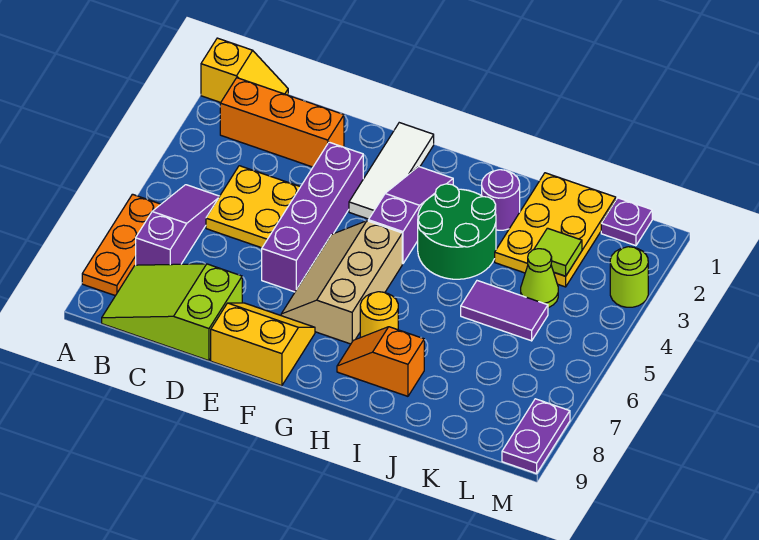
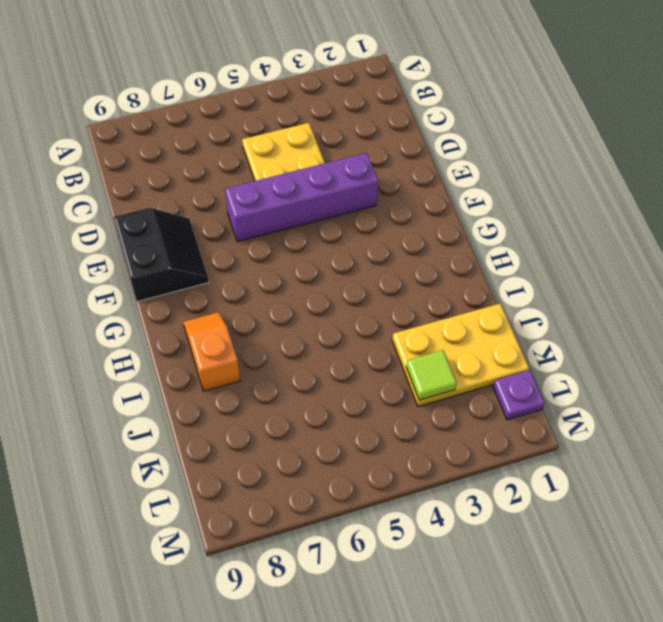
black slope E8:F9 level 1 top 9 -> yellow slope E8:F9 level 1 top 9
none -> yellow slope A1:B1 level 1 top A
none -> orange plate A6:A8 level 1
none -> orange brick B2:D2 level 1

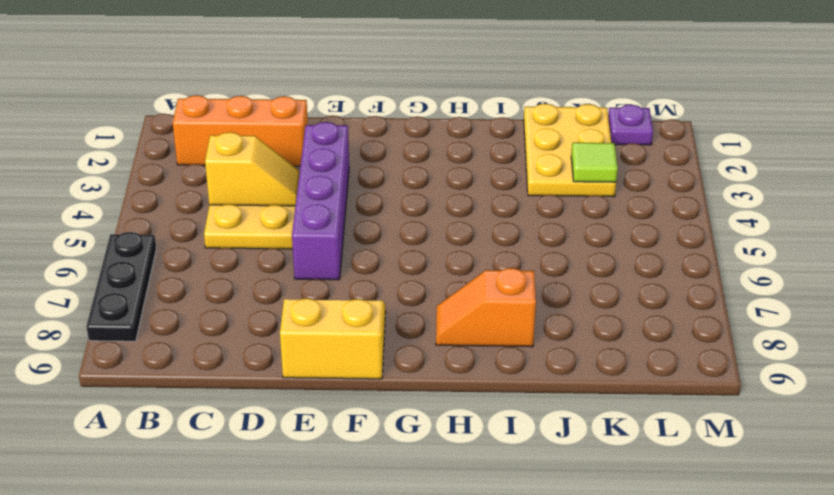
black plate A6:A8 level 1 -> orange plate A6:A8 level 1
yellow slope C4:D4 level 2 top C -> yellow slope A1:B1 level 1 top A
none -> purple slope B5:B7 level 1 top 7
none -> lime slope B8:D9 level 1 top D
none -> white tile F1:F3 level 1

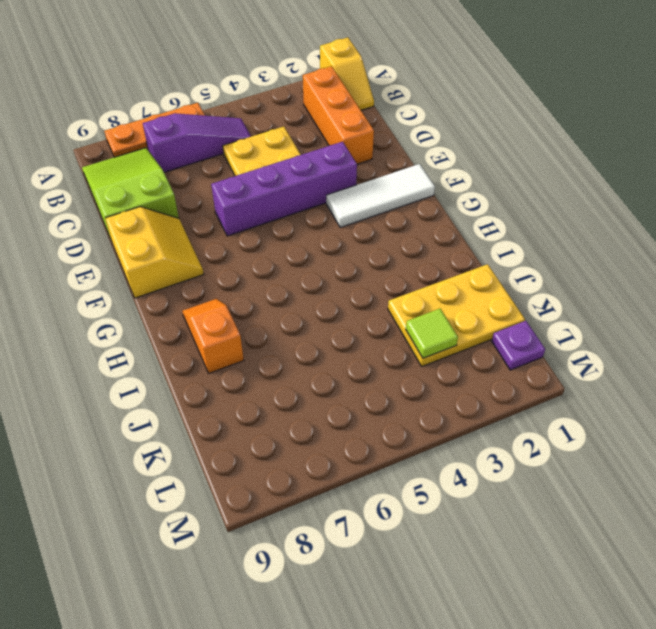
none -> tan slope F5:G7 level 1 top G
none -> purple slope G2:G4 level 1 top 4
none -> green round brick H3:I4 level 1

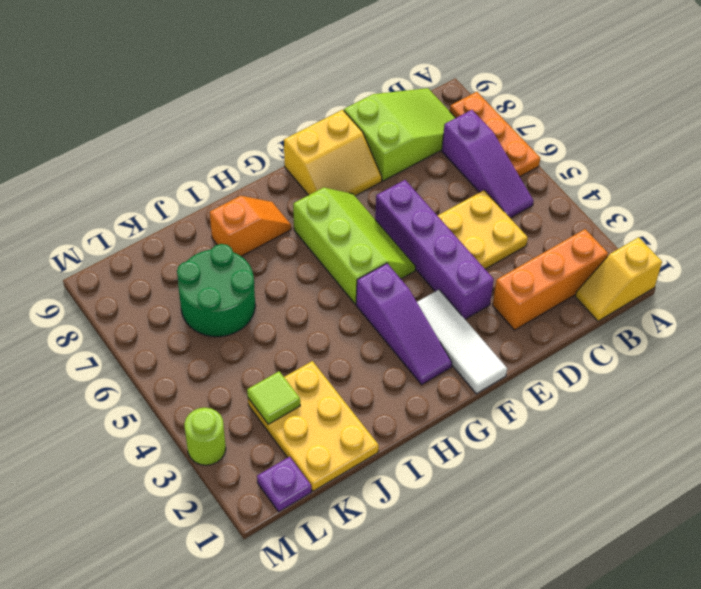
lime slope F5:G7 level 1 top G -> tan slope F5:G7 level 1 top G
green round brick J6:K7 level 1 -> green round brick H3:I4 level 1
none -> yellow round brick H7 level 1
none -> purple round brick I2 level 1
none -> purple tile J5:K5 level 1

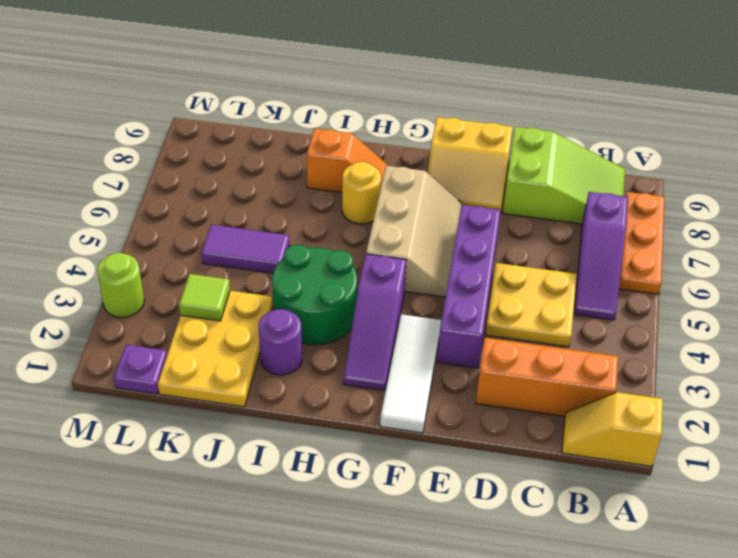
none -> lime cone K4 level 1
none -> purple plate M8:M9 level 1

